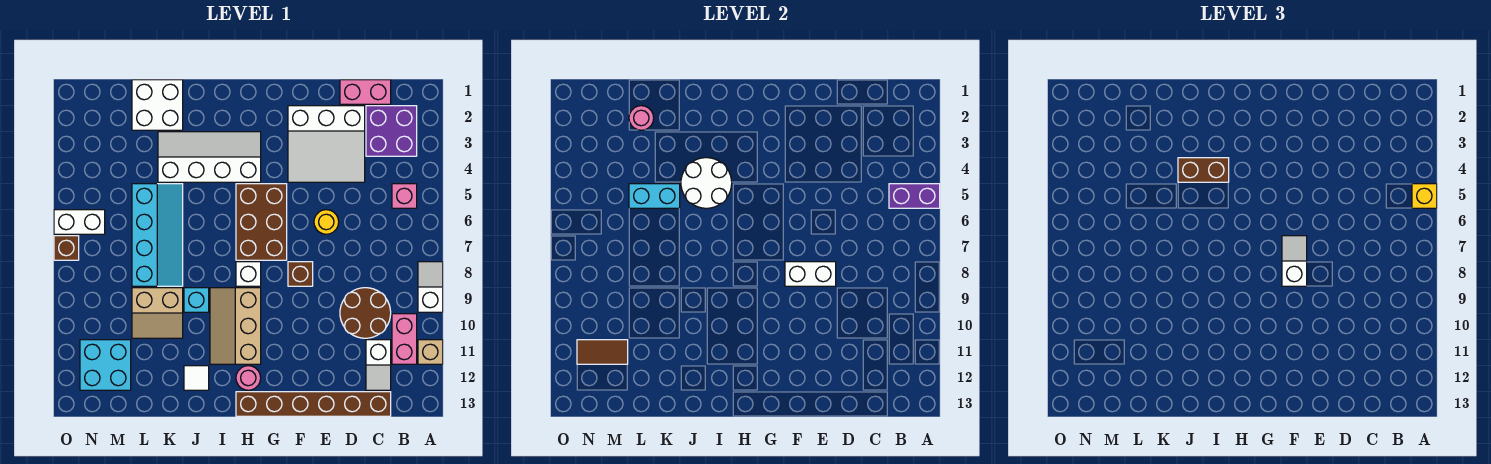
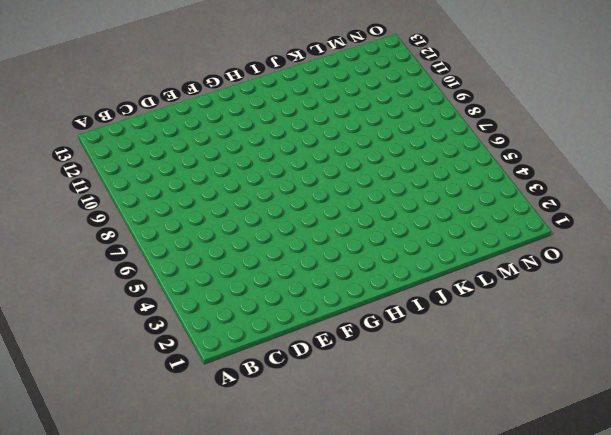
none -> white slope A8:A9 level 1 top 9
none -> tan brick A11 level 1
none -> purple brick B2:C3 level 1
none -> pink brick B5 level 1

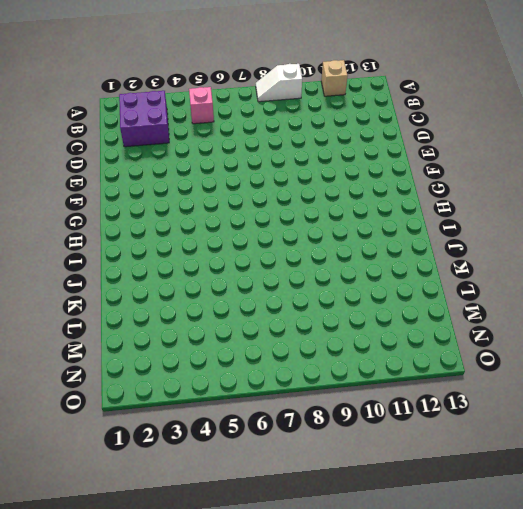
none -> pink brick B10:B11 level 1
none -> pink brick C1:D1 level 1
none -> brown round brick C9:D10 level 1
none -> white slope C11:C12 level 1 top 11

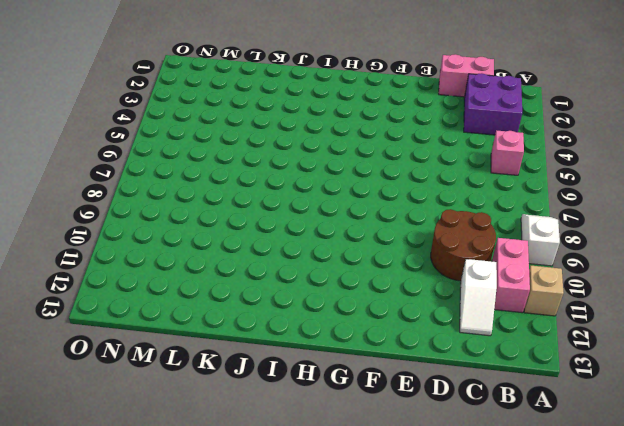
none -> brown brick C13:H13 level 1
none -> white slope D2:F4 level 1 top 2
none -> yellow round brick E6 level 1
none -> brown brick F8 level 1

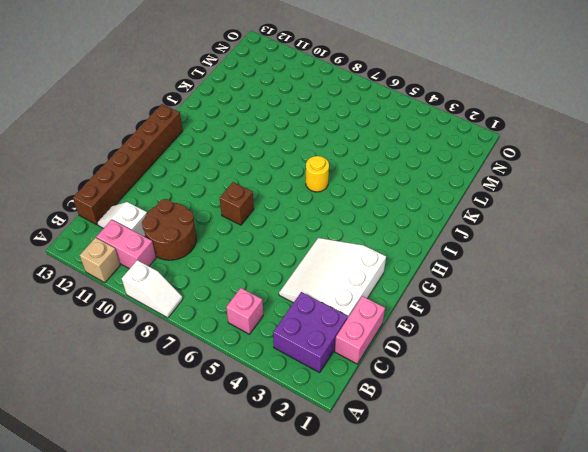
yellow round brick I6 level 1 -> yellow round brick E6 level 1
none -> brown brick G5:H7 level 1
none -> white slope H3:K4 level 1 top 4
none -> white brick H8 level 1
none -> tan slope H9:I11 level 1 top H

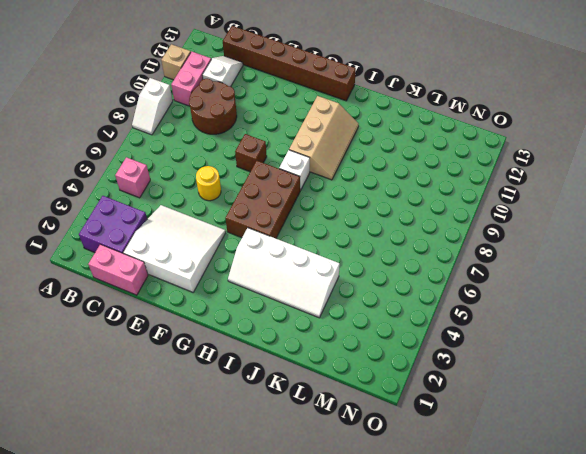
none -> pink round brick H12 level 1
none -> cyan brick J9 level 1
none -> white tile J12 level 1
none -> white brick K1:L2 level 1

